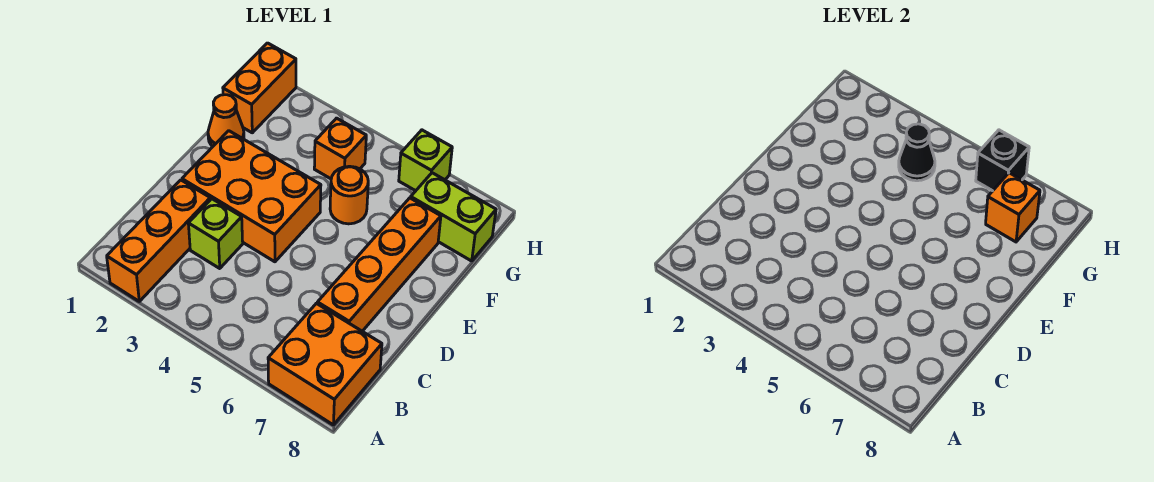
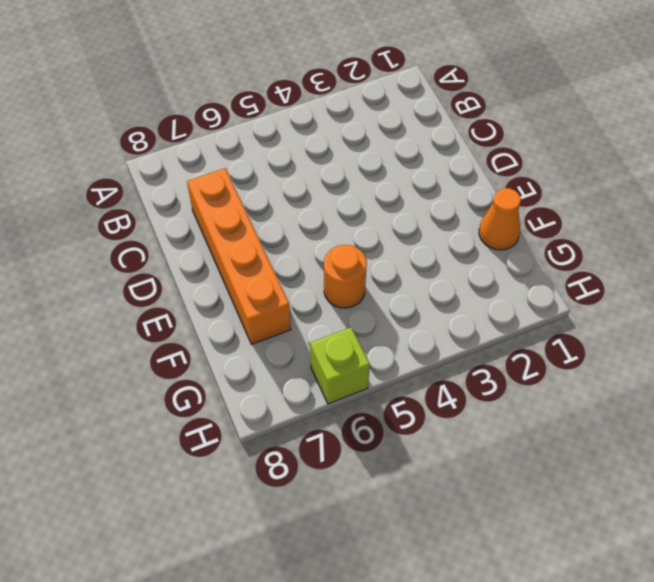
none -> orange brick A2:C2 level 1
none -> orange brick A7:B8 level 1
none -> lime brick C3 level 1

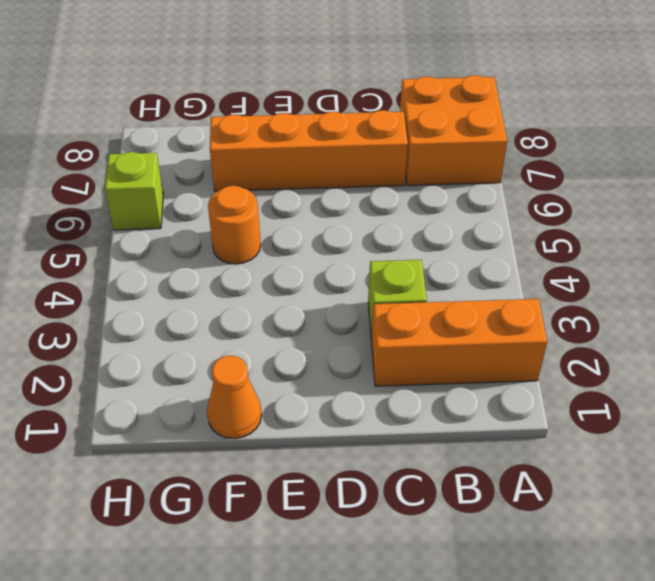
none -> orange brick D2:E4 level 1
none -> orange brick G1:H1 level 1
none -> orange brick G4 level 1

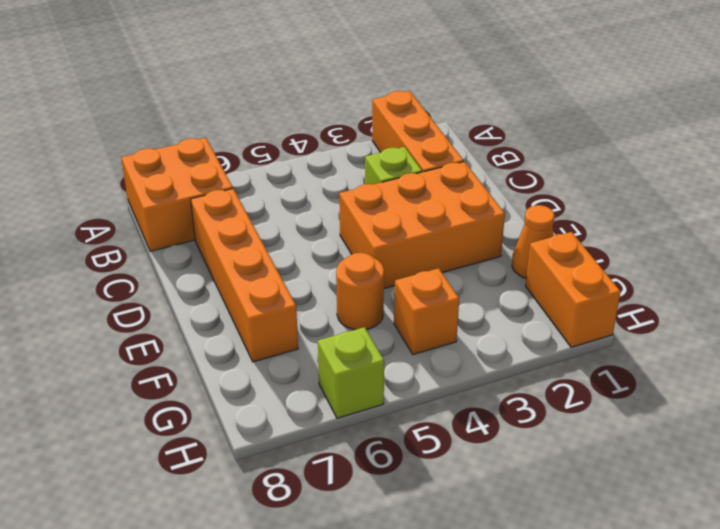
none -> lime brick G7:G8 level 1
none -> black cone G4 level 2
none -> orange brick G7 level 2

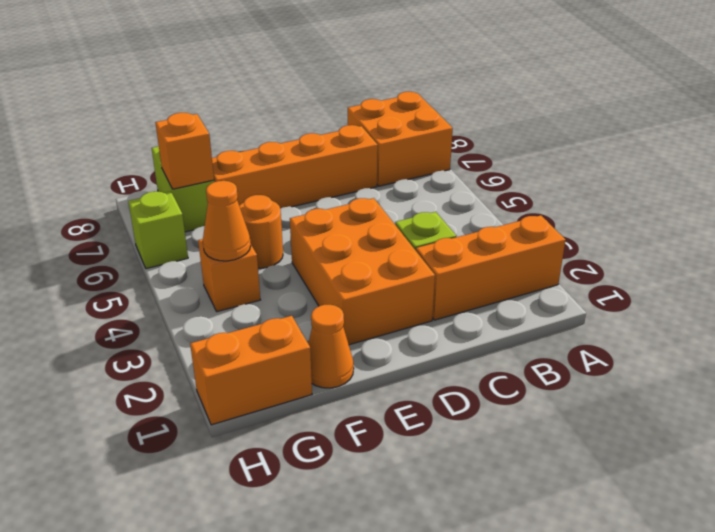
orange cone G4 level 2 -> black cone G4 level 2
none -> black brick H6 level 2

